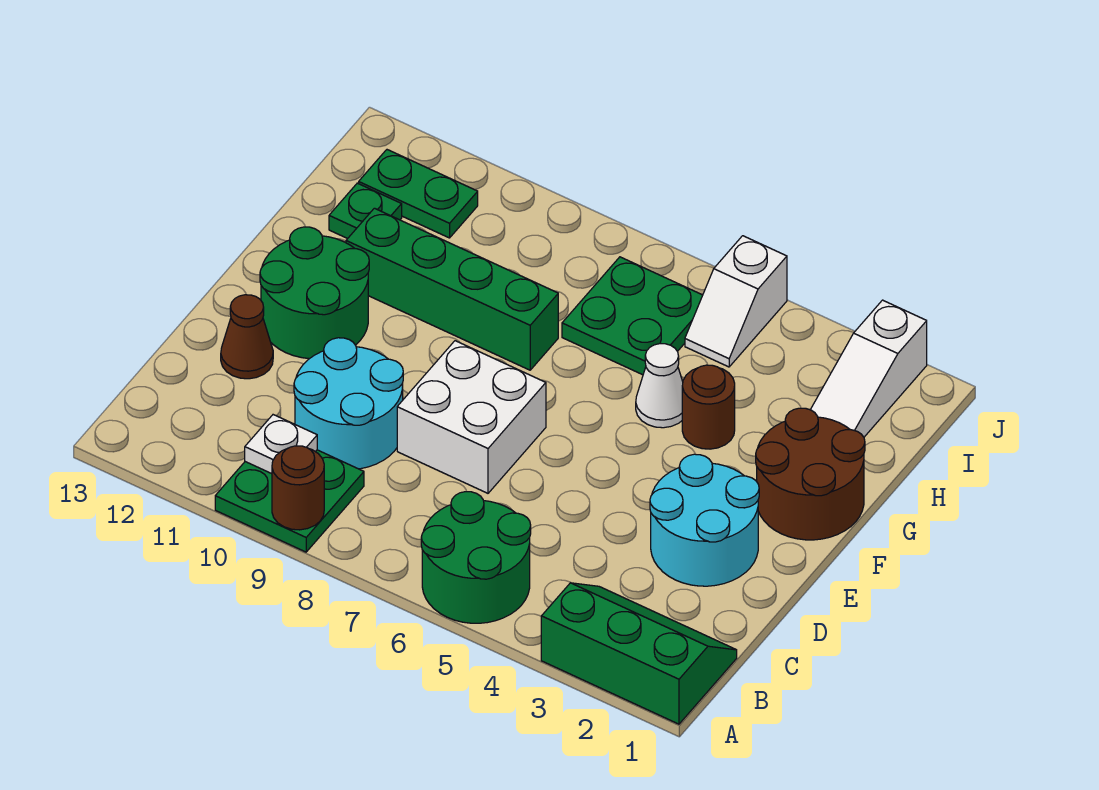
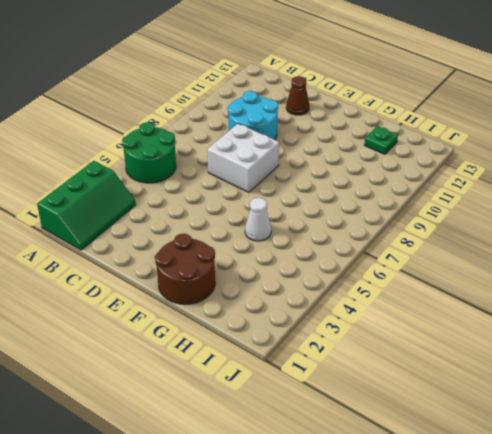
none -> green plate A9:B10 level 1
none -> cyan round brick D2:E3 level 1
none -> green round brick E11:F12 level 1

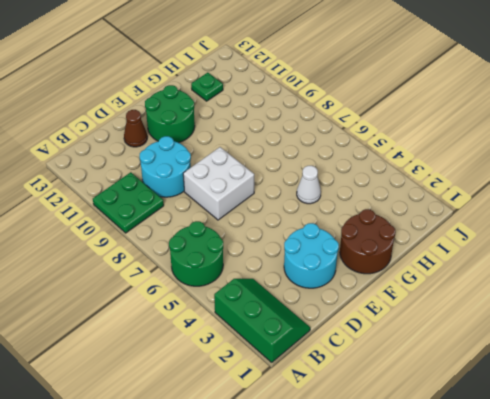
none -> brown round brick G4 level 1
none -> green brick G8:G11 level 1
none -> white slope H2:J2 level 1 top J

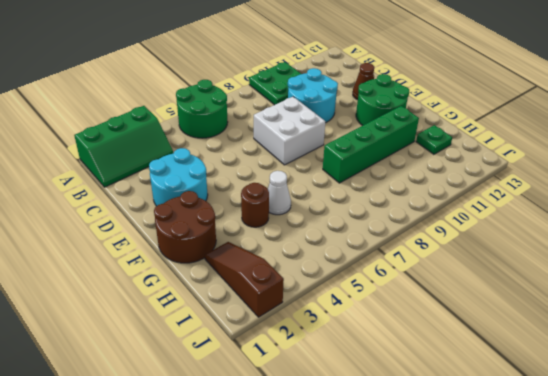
brown slope H2:J2 level 1 top J -> white slope H2:J2 level 1 top J
none -> green plate H6:I7 level 1
none -> white slope I5:J5 level 1 top J
none -> green plate I11:I12 level 1

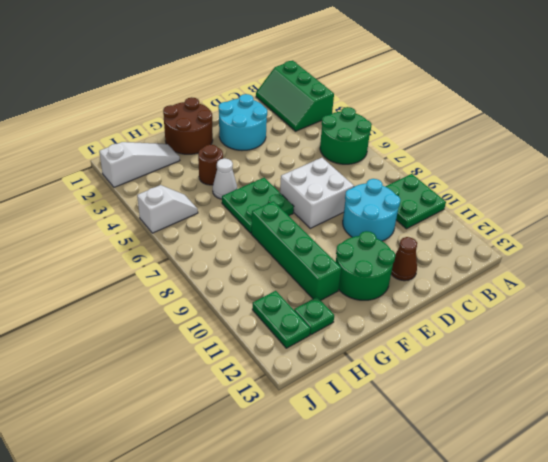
green plate F6:G7 level 1 -> green plate H6:I7 level 1
none -> brown round brick A9 level 2
none -> white plate B10 level 2

